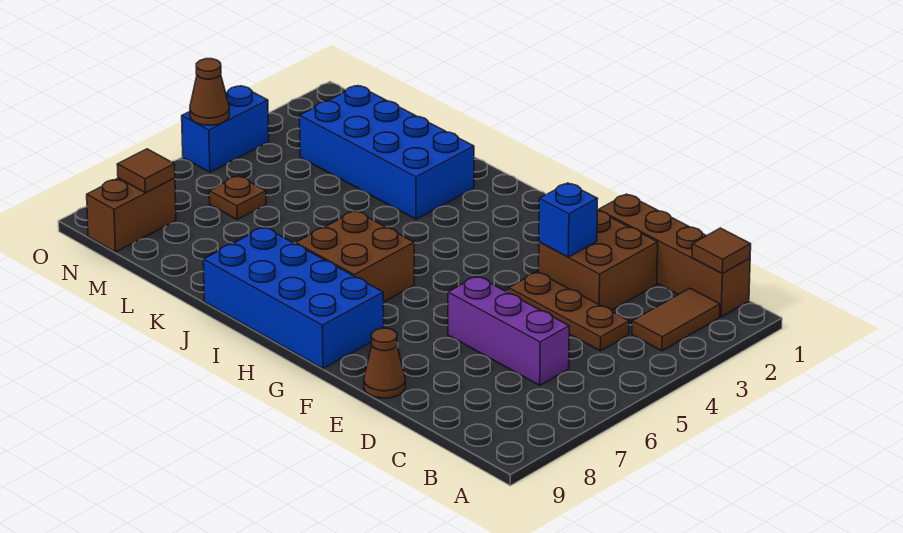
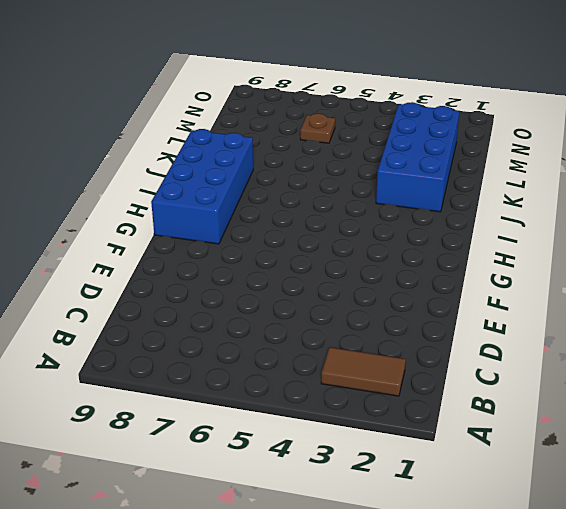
none -> brown brick B1:E1 level 1
none -> brown plate C4:E4 level 1
none -> purple brick C6:E6 level 1

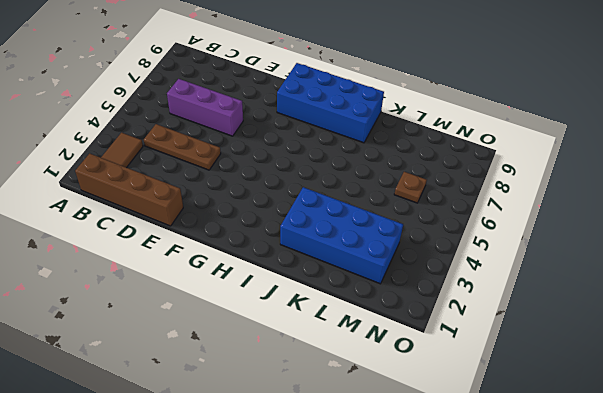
none -> brown brick D2:E3 level 1
none -> brown cone E9 level 1
none -> brown brick H6:I7 level 1

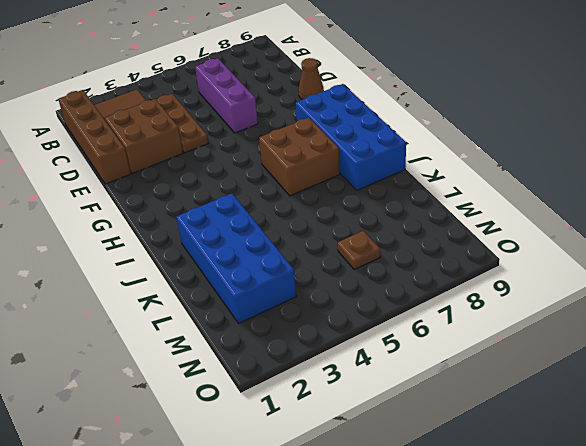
none -> brown brick N8:N9 level 1
none -> blue brick O4:O5 level 1
none -> brown tile B1 level 2

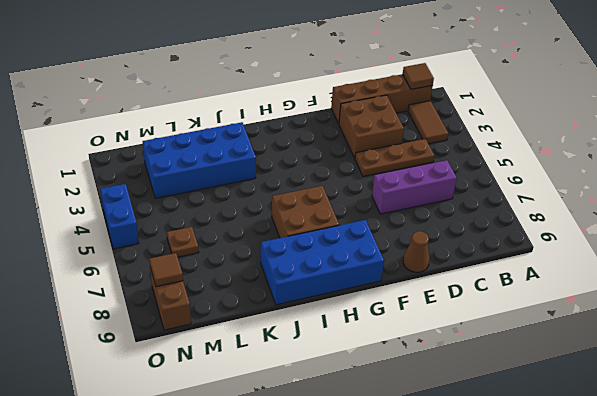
none -> blue brick E3 level 2
none -> brown cone O5 level 2

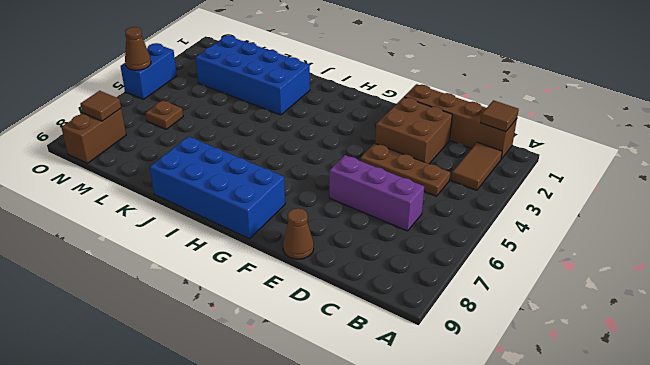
none -> brown brick H6:I7 level 1
none -> blue brick E3 level 2

